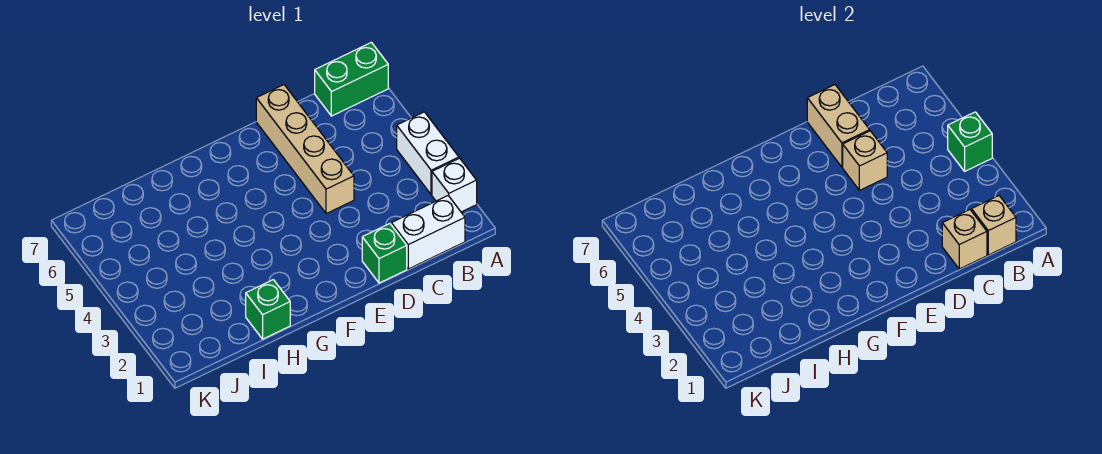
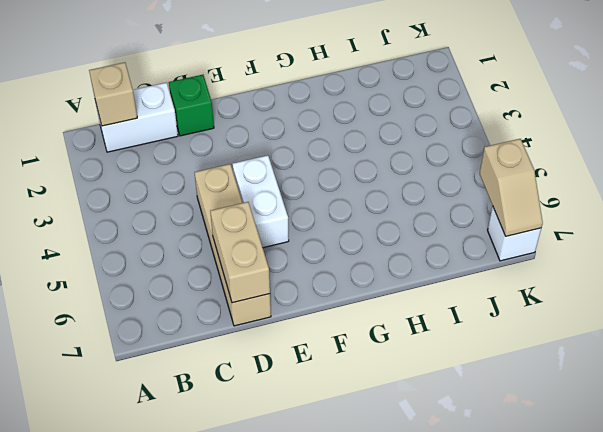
white brick E4:E5 level 1 -> white brick A3:A4 level 1
tan slope K6:K7 level 2 top 6 -> none
white brick K7 level 1 -> white brick A2 level 1
none -> green brick A7:B7 level 1
none -> green brick H1 level 1
none -> green brick A4 level 2

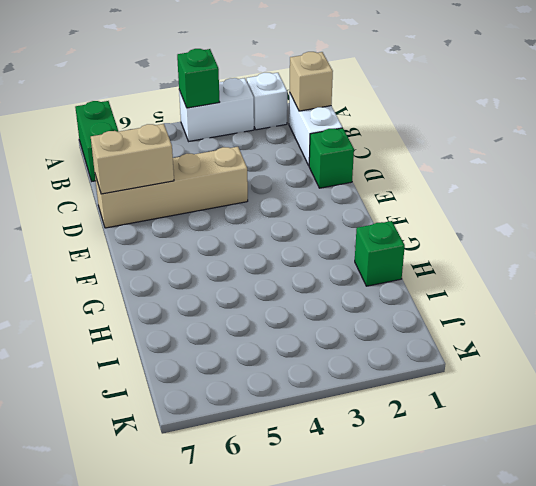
none -> tan brick C1 level 2
none -> tan brick D5 level 2

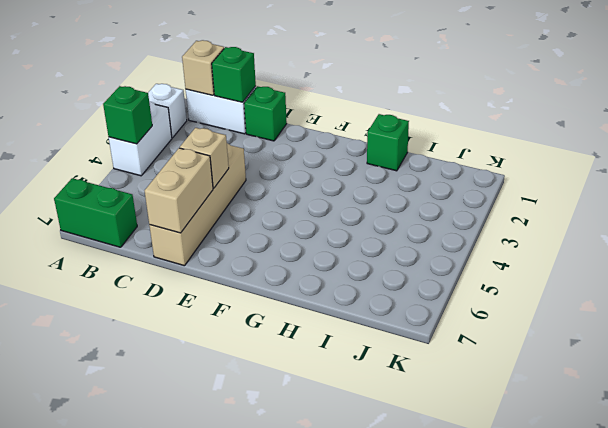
green brick C1 level 2 -> tan brick C1 level 2

